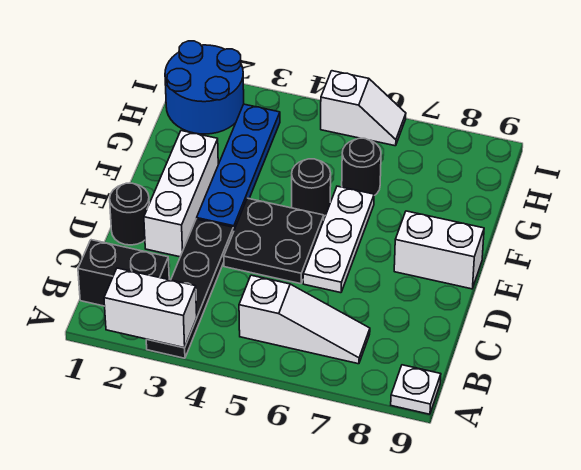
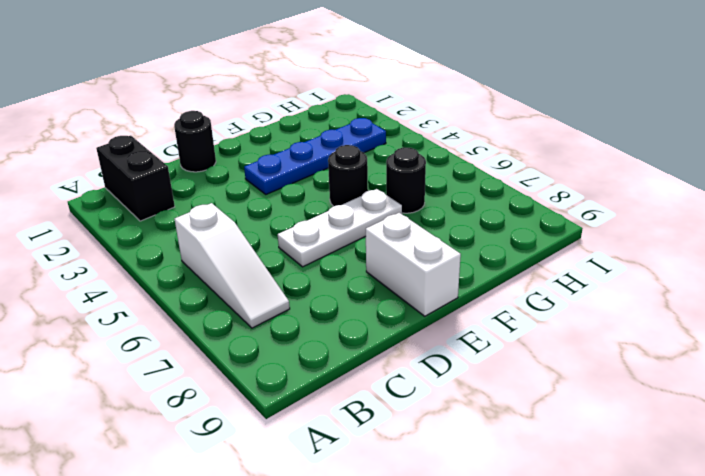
none -> black plate A3:D3 level 1
none -> white plate A9 level 1
none -> white brick D2:F2 level 1

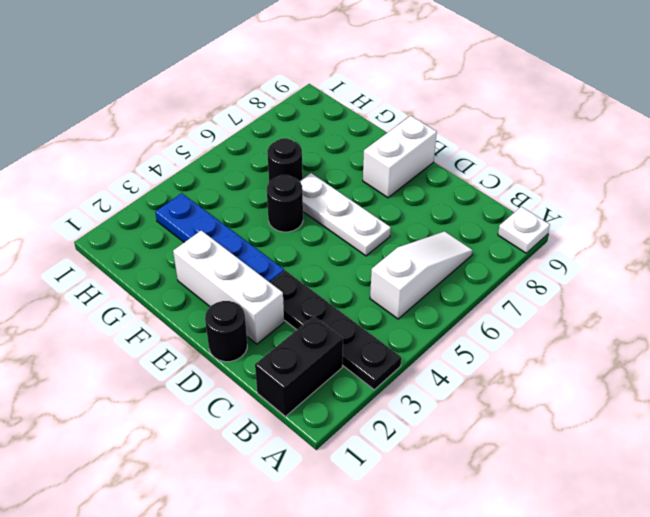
none -> black plate D4:E5 level 1
none -> blue round brick H1:I2 level 1
none -> white slope I5:I6 level 1 top 5

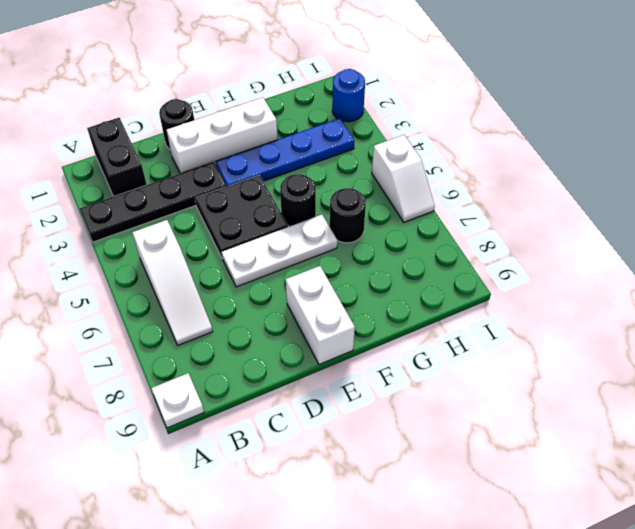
blue round brick I2 level 1 -> blue round brick H1:I2 level 1
none -> white brick A2:A3 level 2

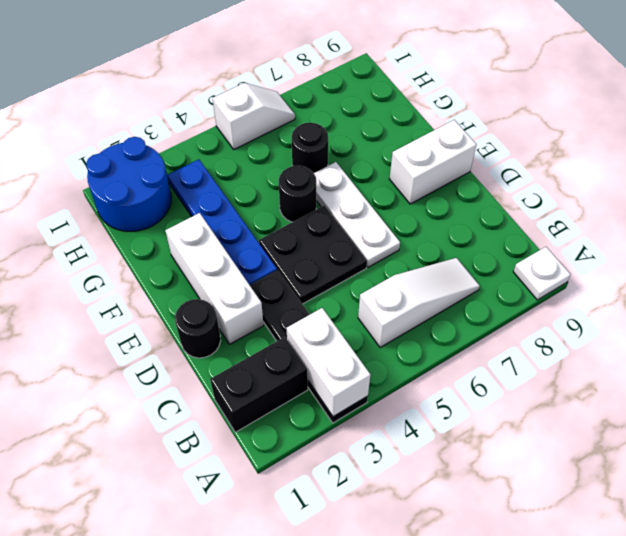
white brick A3:B3 level 2 -> white brick A2:A3 level 2

